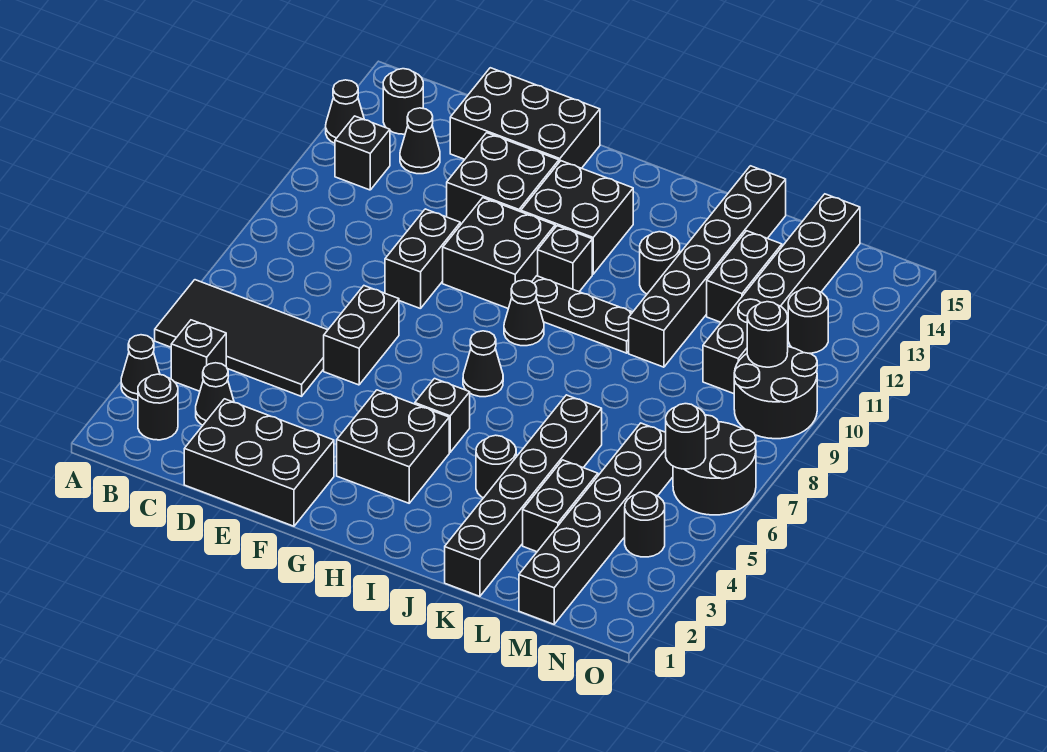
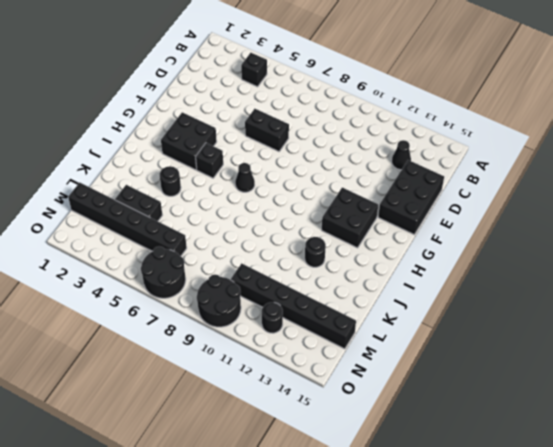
none -> black cone A3 level 1
none -> black tile A5:D6 level 1
none -> black cone A13 level 1
none -> black round brick B2 level 1

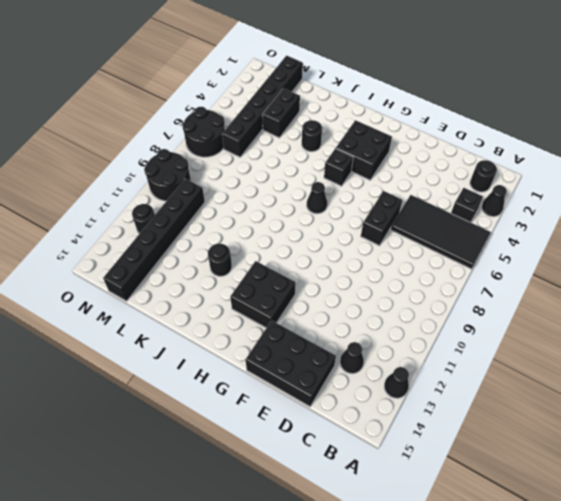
none -> black brick B12 level 1
none -> black round brick B14 level 1
none -> black cone C3 level 1
none -> black brick D1:F2 level 1

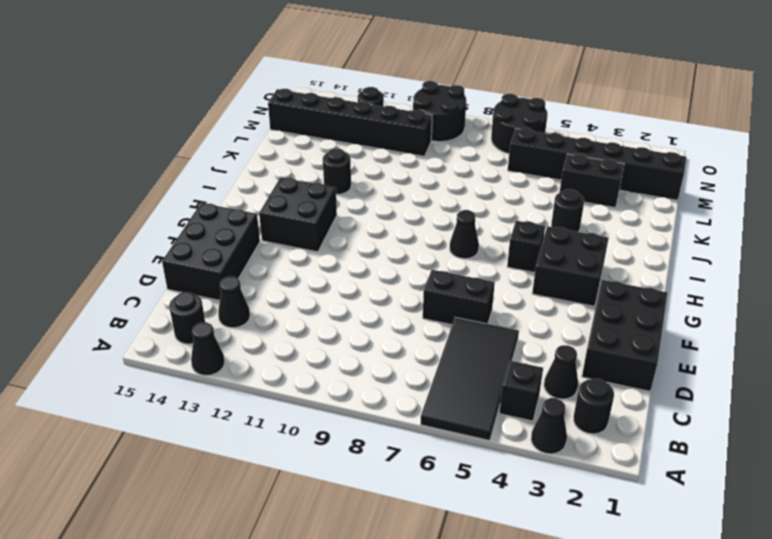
none -> black brick B12 level 1
none -> black brick E9:E10 level 1
none -> black brick E12:F13 level 1
none -> black brick F10:G11 level 1

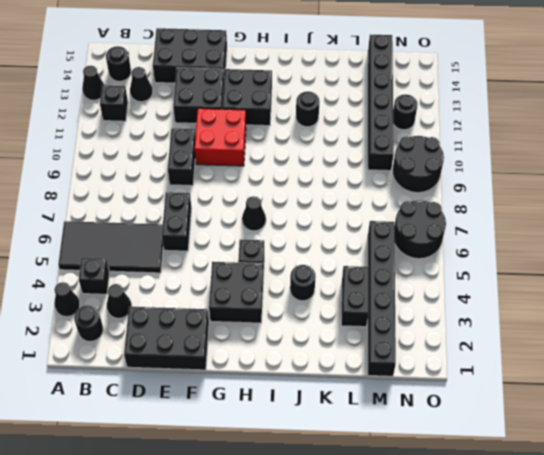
red brick F10:G11 level 1 -> black brick F10:G11 level 1
none -> black cone H9 level 1
none -> black plate H10:J10 level 1
none -> black brick H11 level 1
none -> black brick K1:K6 level 1

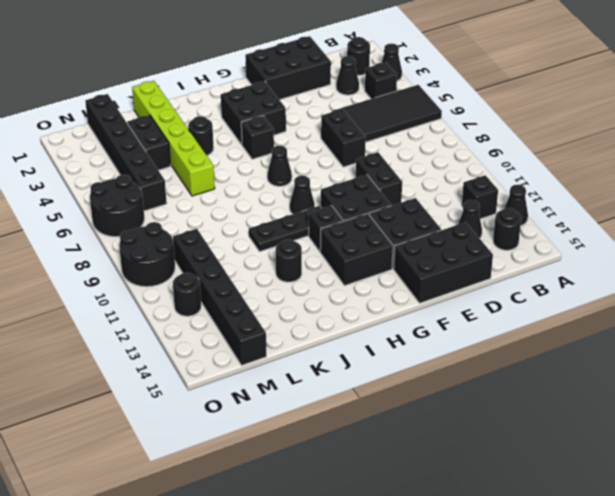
lime brick K1:K6 level 1 -> black brick K1:K6 level 1
none -> black brick K10:K15 level 1
none -> black brick L12:L13 level 1
none -> black round brick N4 level 1
none -> black round brick N6 level 2

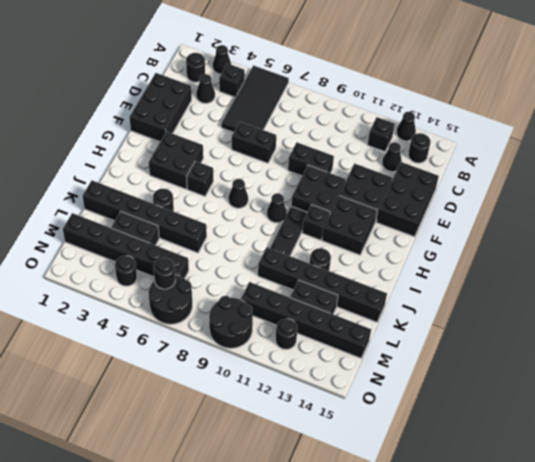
none -> black round brick N10 level 2

